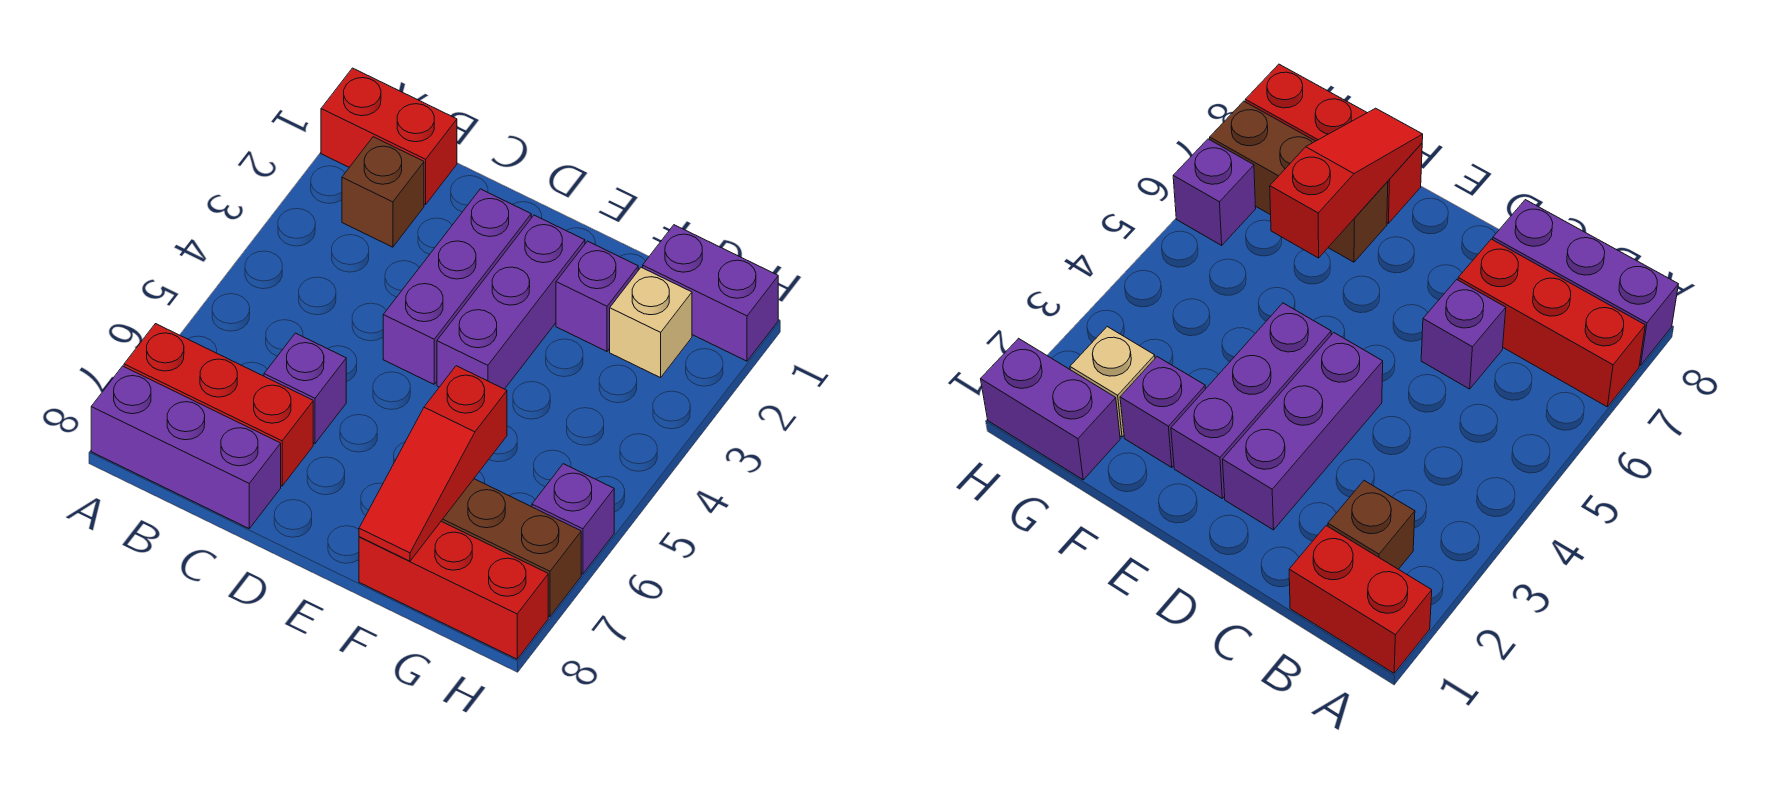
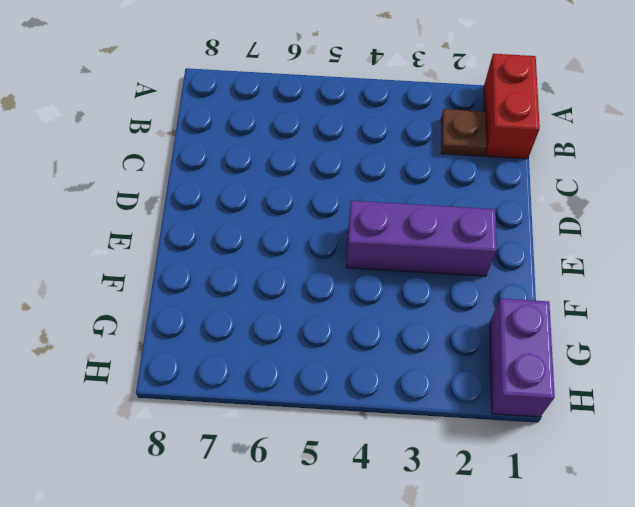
brown plate B2 level 1 -> brown brick B2 level 1
none -> red brick A7:C7 level 1
none -> purple brick A8:C8 level 1
none -> purple brick C6 level 1

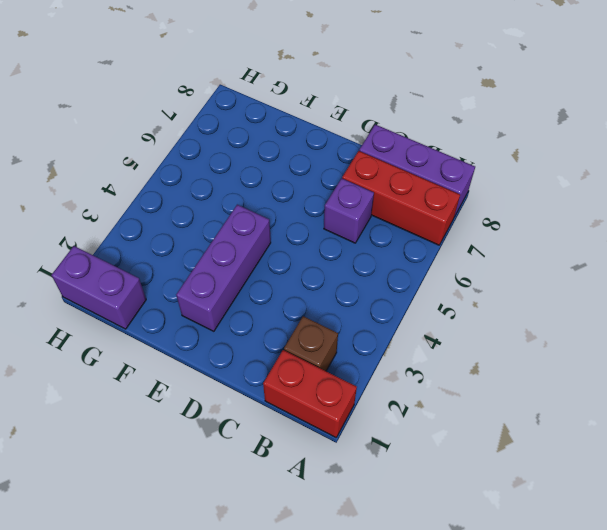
none -> purple brick D2:D4 level 1
none -> purple brick F2 level 1
none -> brown brick F7:H7 level 1

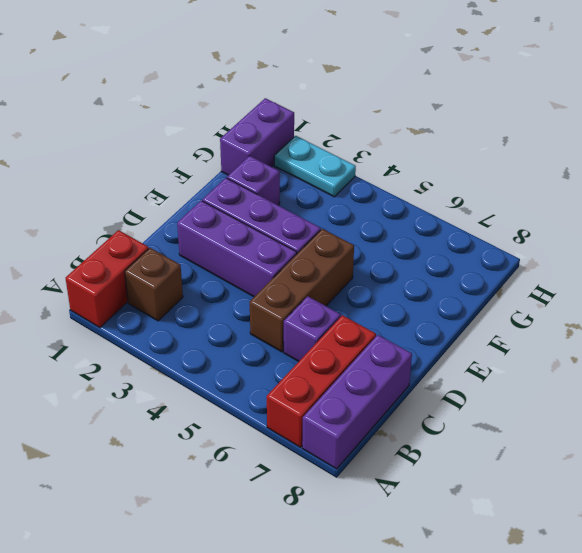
brown brick C5:E5 level 1 -> brown brick F7:H7 level 1
cyan plate H2:H3 level 1 -> none
none -> red brick F8:H8 level 1
none -> tan brick G2 level 1
none -> purple brick H6 level 1

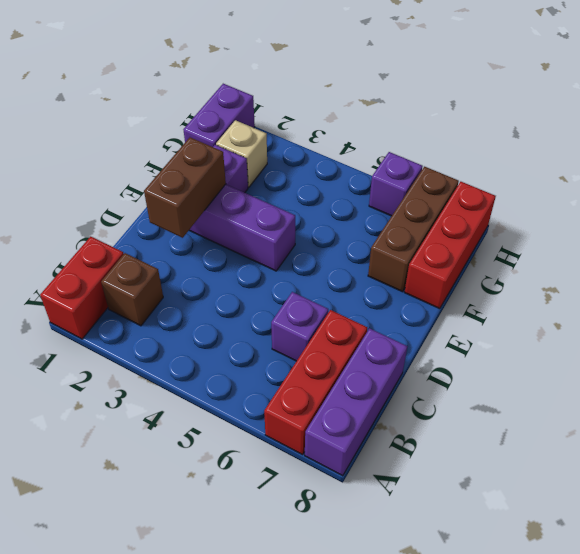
brown brick D2:E2 level 2 -> none
none -> purple brick D2:D4 level 1
none -> red slope F6:F8 level 2 top 6

